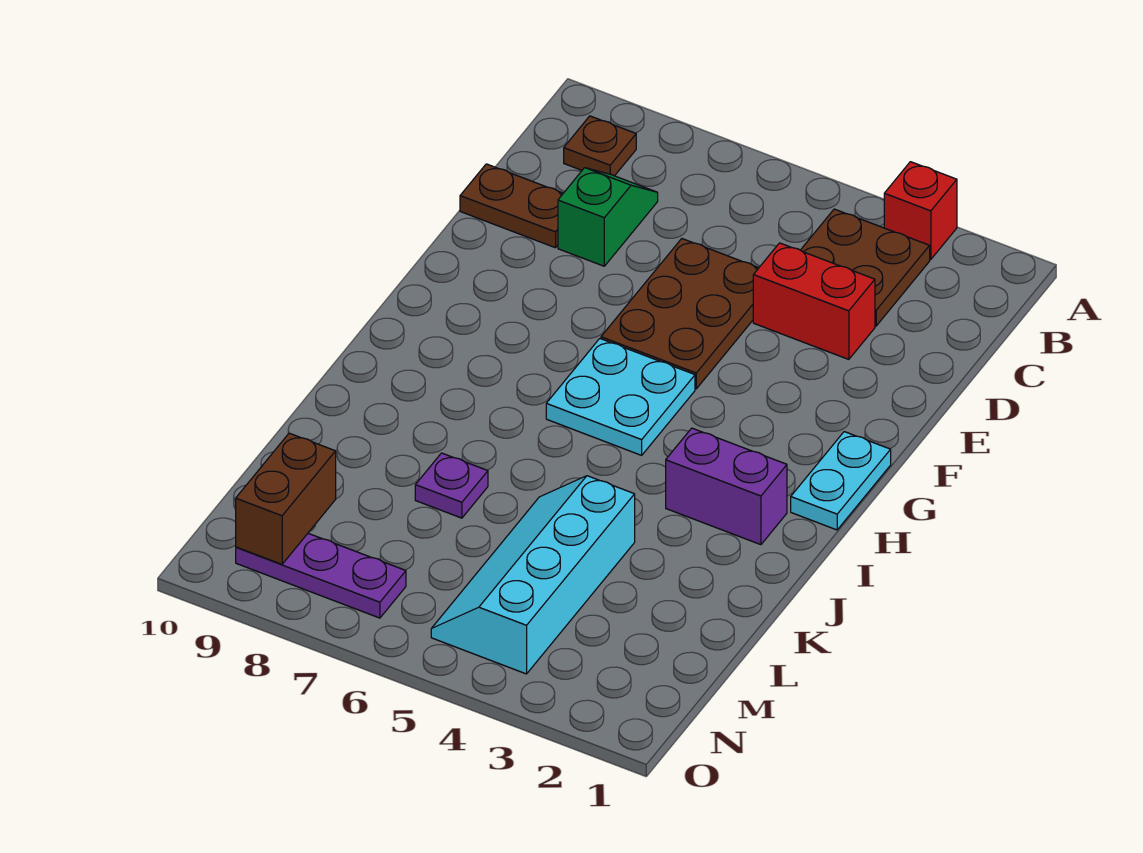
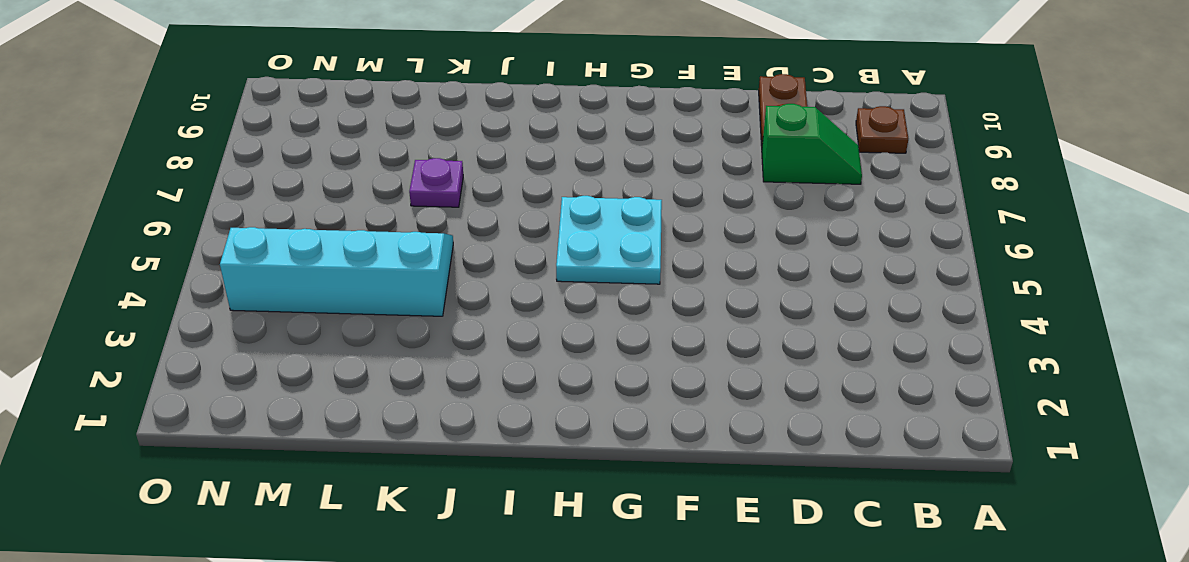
none -> red brick A3 level 1
none -> brown plate B3:C4 level 1
none -> red brick D3:D4 level 1

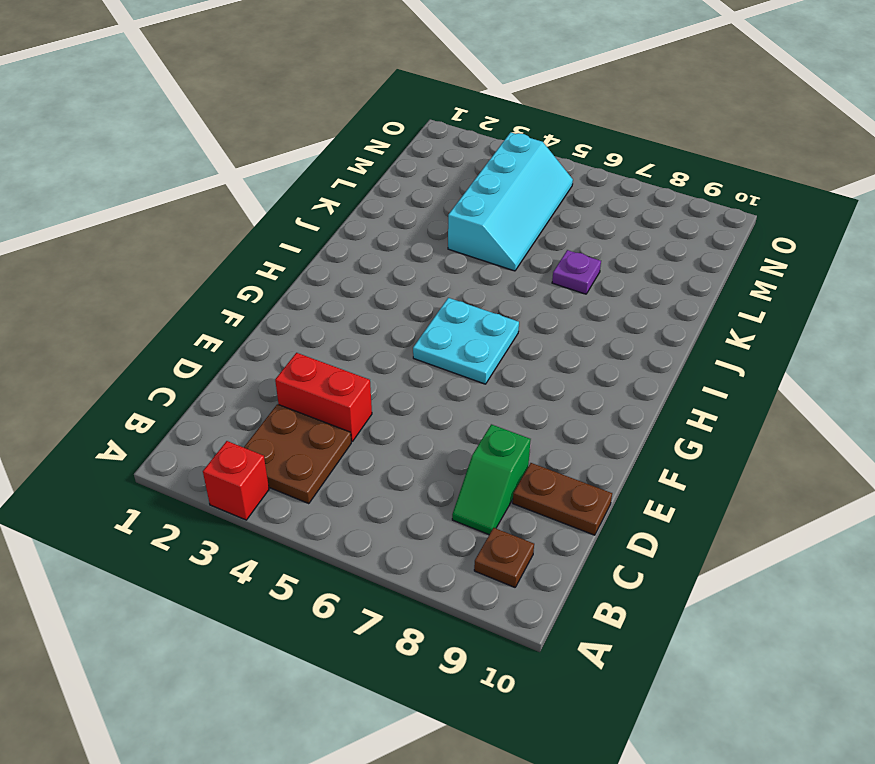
none -> brown plate D5:F6 level 1
none -> cyan plate G1:H1 level 1
none -> purple brick I2:I3 level 1

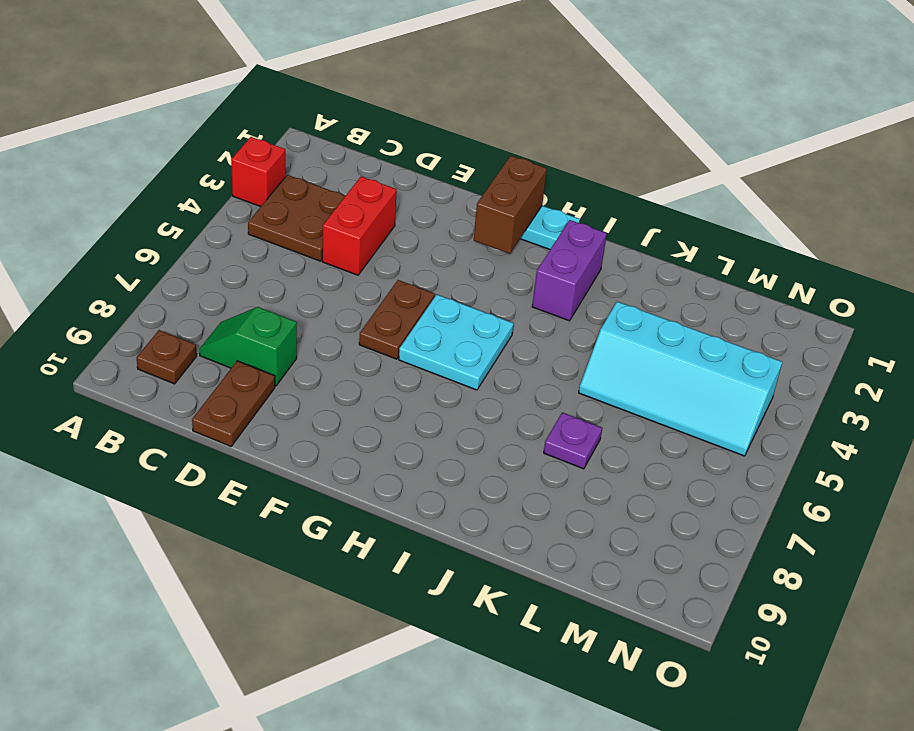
brown plate F5:F6 level 1 -> brown plate D5:F6 level 1
brown brick G1:G2 level 2 -> brown brick M9:N9 level 2
none -> purple plate N7:N9 level 1

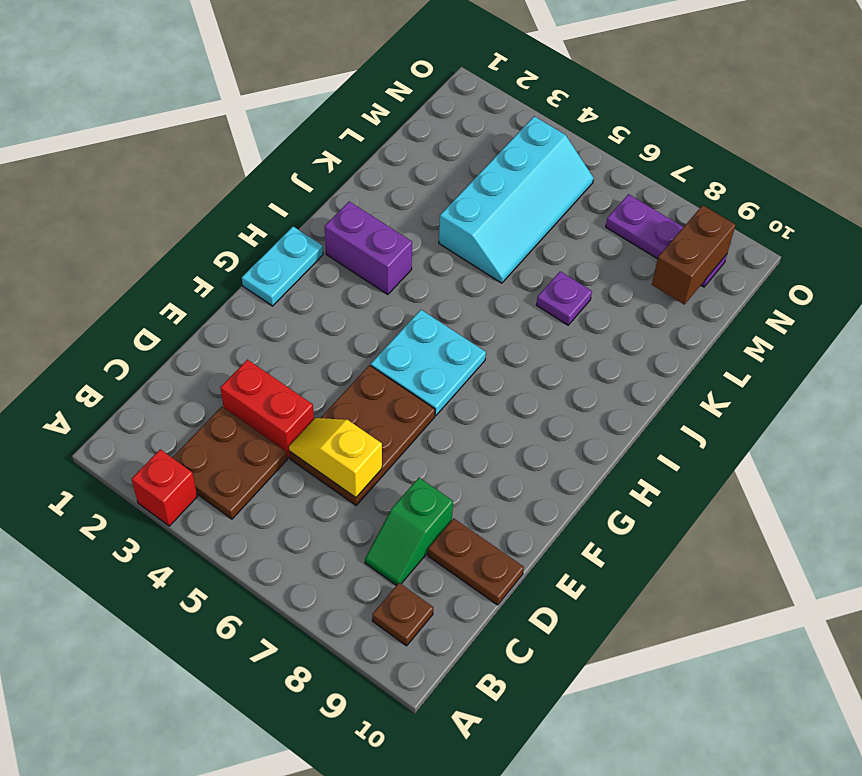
yellow slope D5:D6 level 2 top 6 -> none

